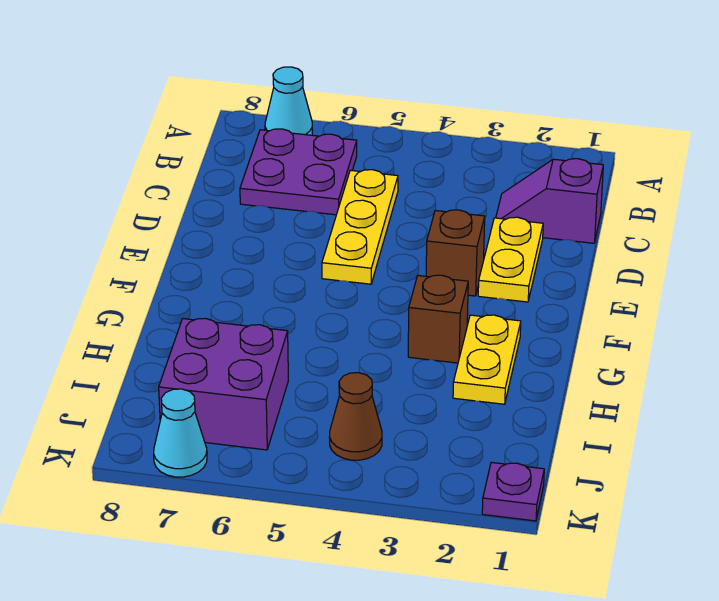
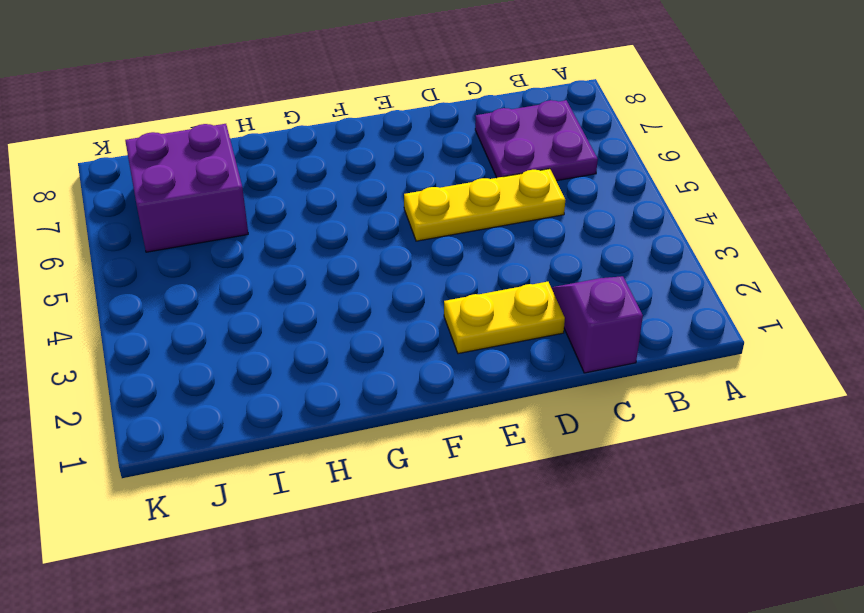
none -> cyan cone A7 level 1
none -> brown brick E3 level 1
none -> yellow plate G2:H2 level 1

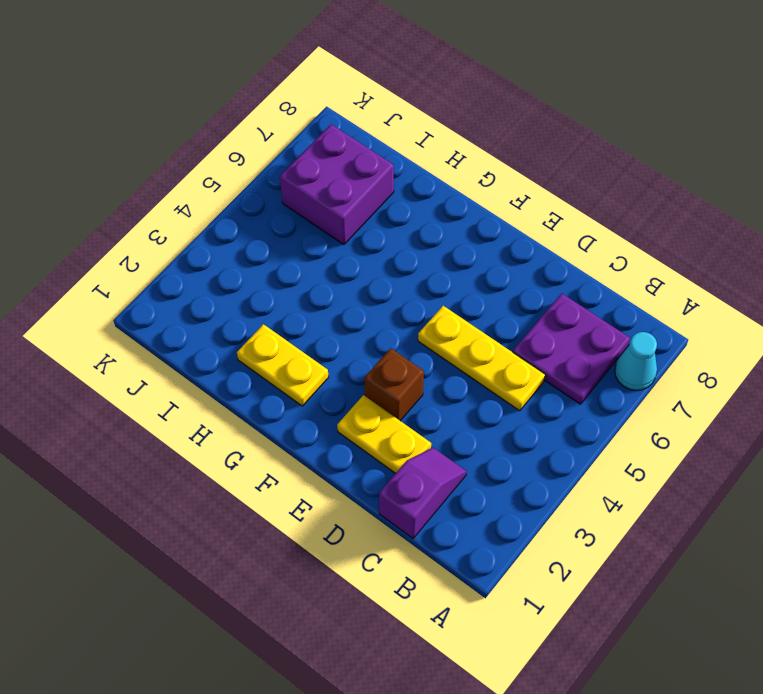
none -> brown brick G3 level 1
none -> brown cone J4 level 1
none -> purple plate K1 level 1

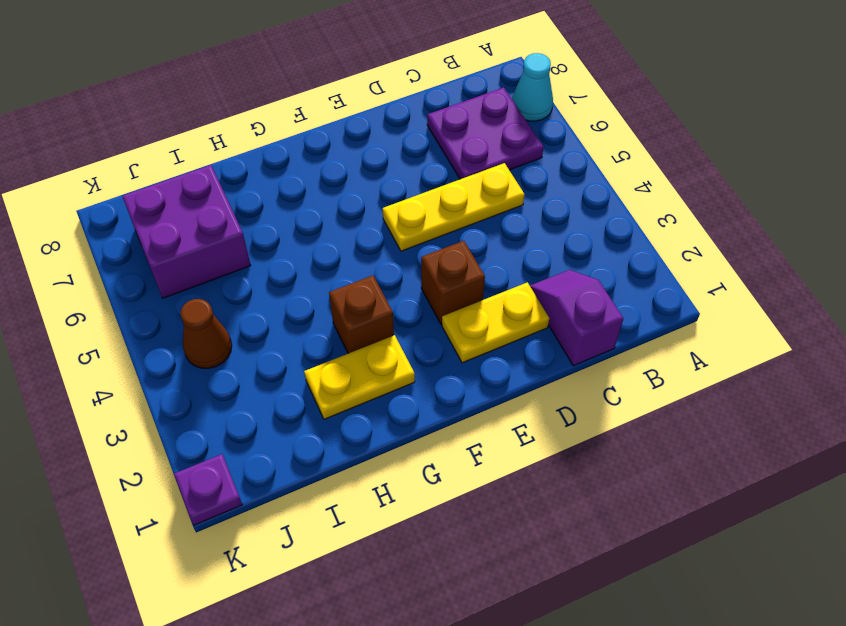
none -> cyan cone K7 level 1

